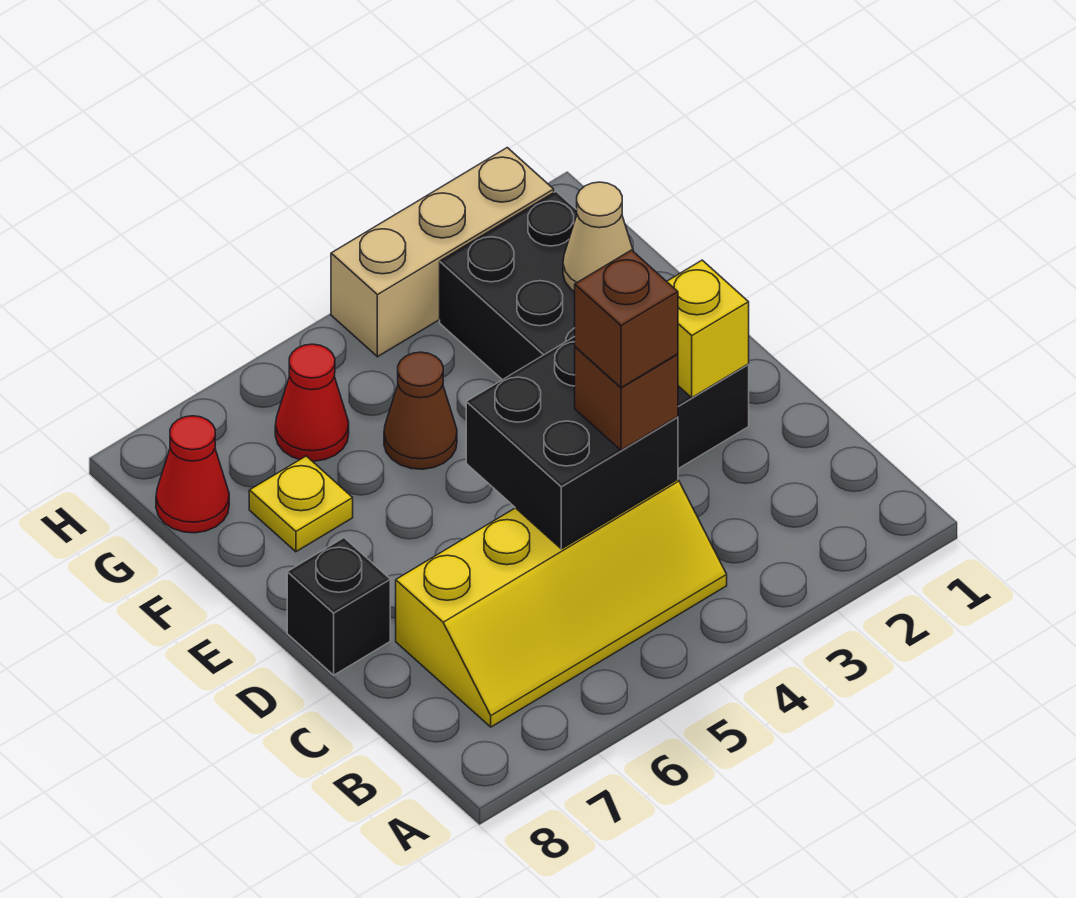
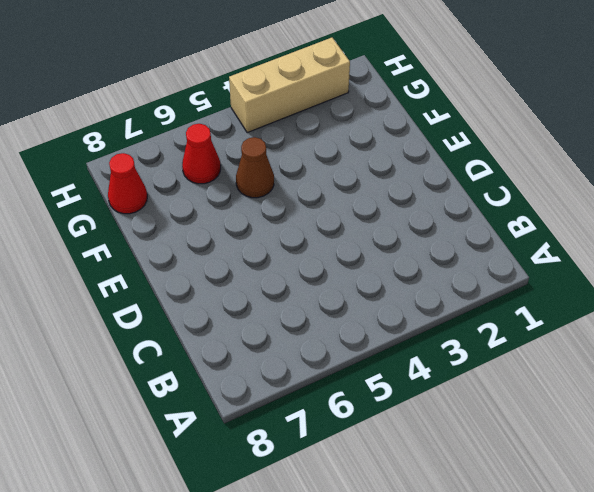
none -> yellow slope B4:C7 level 1 top C
none -> black brick D2:G3 level 1
none -> black brick D8 level 1

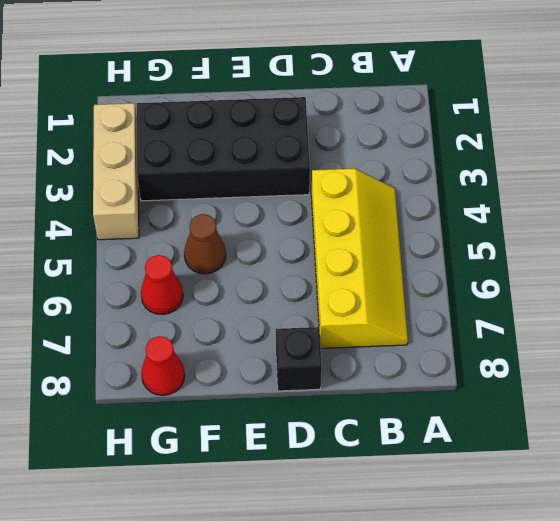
none -> yellow plate F7 level 1
none -> black brick C4:D5 level 2
none -> yellow brick D2 level 2

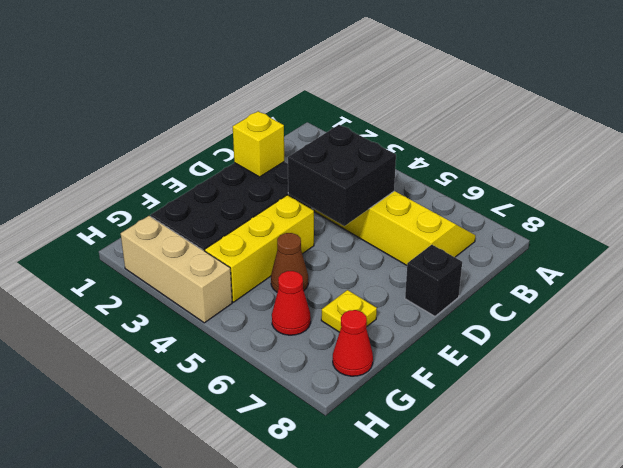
yellow brick E4:G4 level 1 -> none
none -> tan cone F2 level 2
none -> brown brick C4 level 3
none -> brown brick C4 level 4

